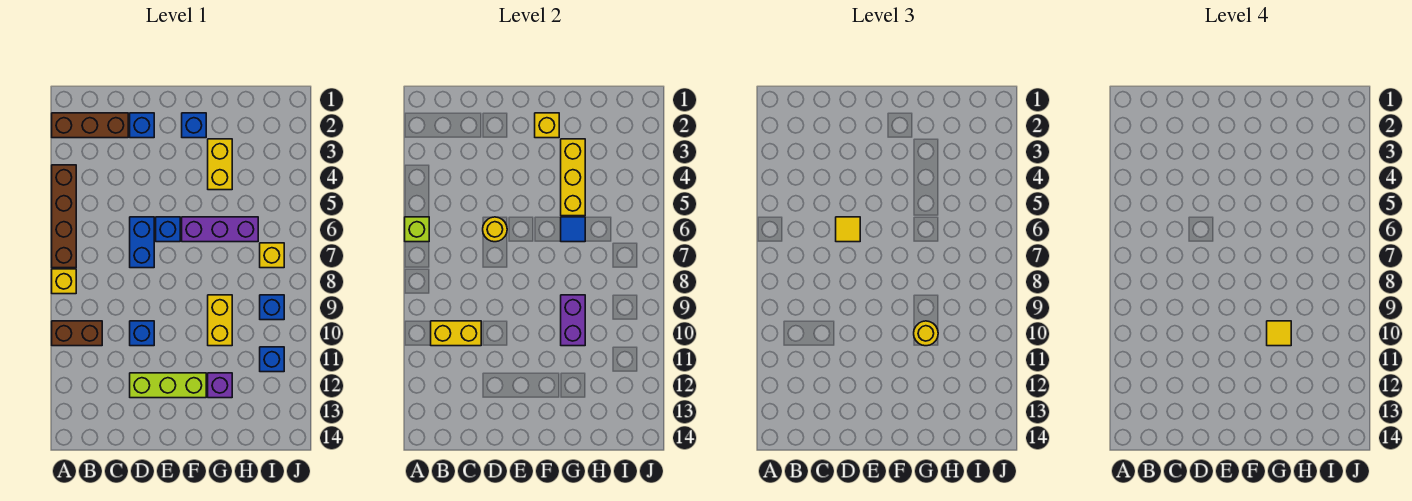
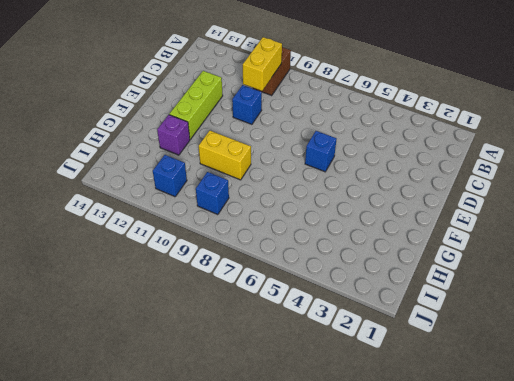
none -> brown brick A2:C2 level 1
none -> brown brick A4:A7 level 1
none -> yellow brick A8 level 1

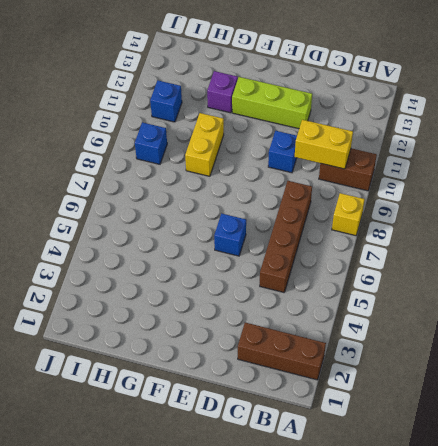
brown brick C5:C8 level 1 -> brown brick A4:A7 level 1
none -> blue brick D2 level 1
none -> blue brick D6:D7 level 1
none -> blue brick F2 level 1

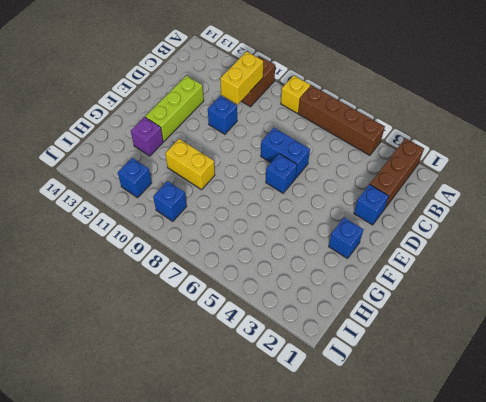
none -> purple brick F6:H6 level 1
none -> yellow brick G3:G4 level 1
none -> yellow brick I7 level 1

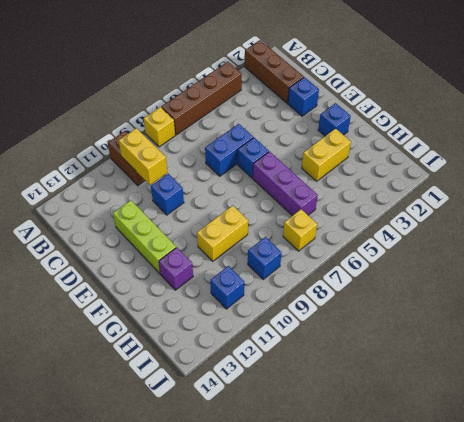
none -> lime brick A6 level 2
none -> yellow round brick D6 level 2
none -> yellow brick F2 level 2

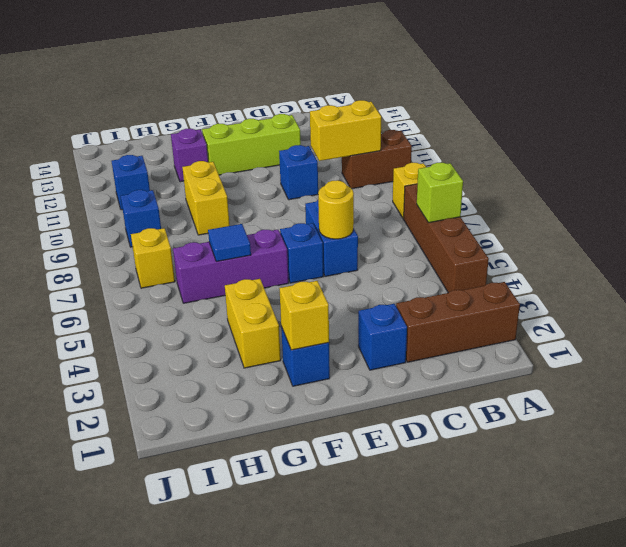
none -> yellow brick G3:G5 level 2
none -> purple brick G9:G10 level 2
none -> yellow tile D6 level 3

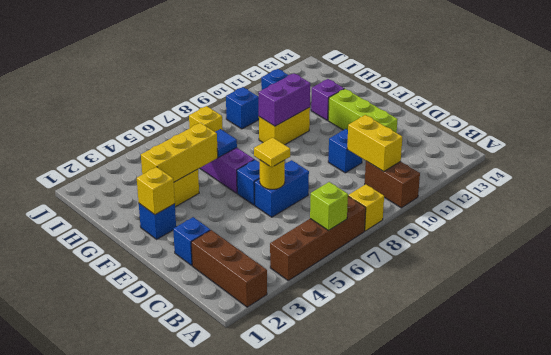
none -> yellow round brick G10 level 3
none -> yellow tile G10 level 4

